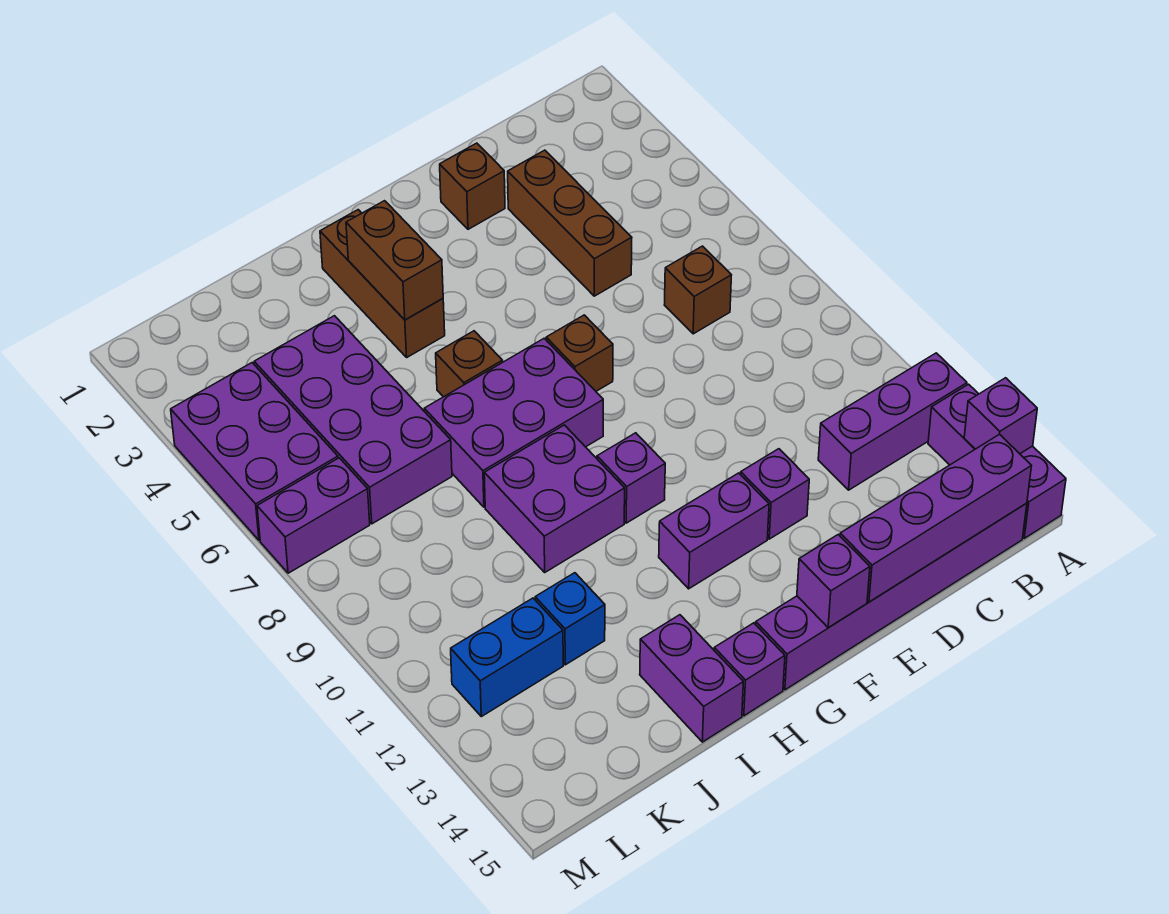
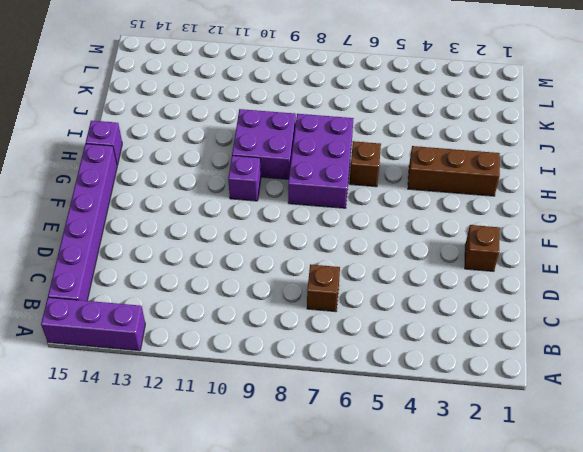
none -> purple brick A12:C12 level 1
none -> brown brick D3:D5 level 1
none -> purple brick E12 level 1

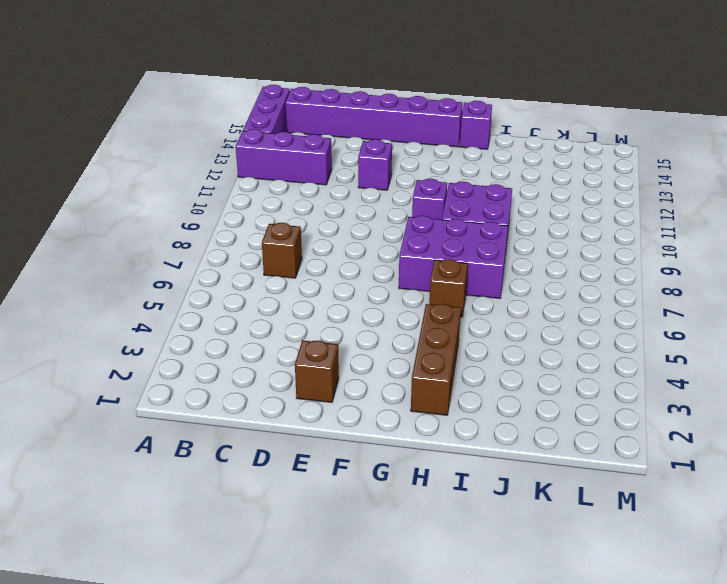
none -> brown brick D3:D5 level 1
none -> brown brick F7 level 1
none -> purple brick F12:G12 level 1

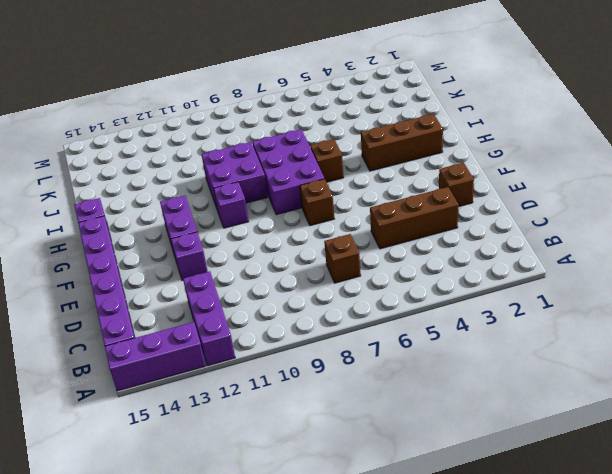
none -> purple brick I14:I15 level 1
none -> purple brick J4:K7 level 1
none -> blue brick J12 level 1

